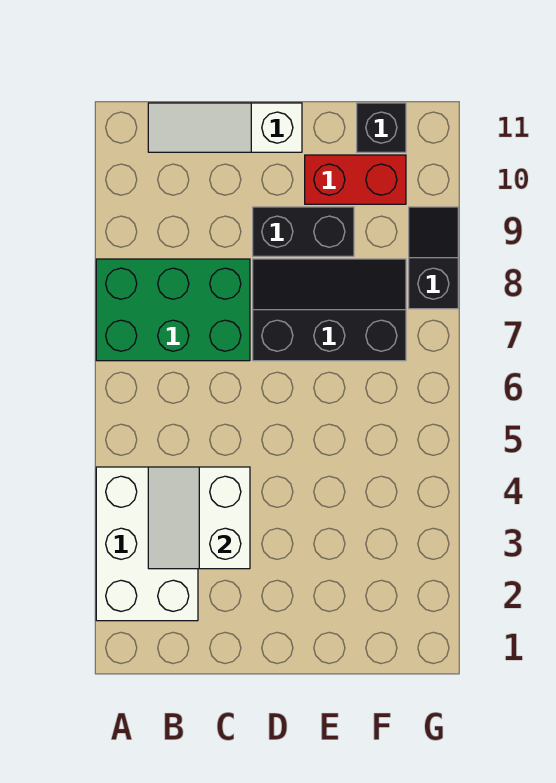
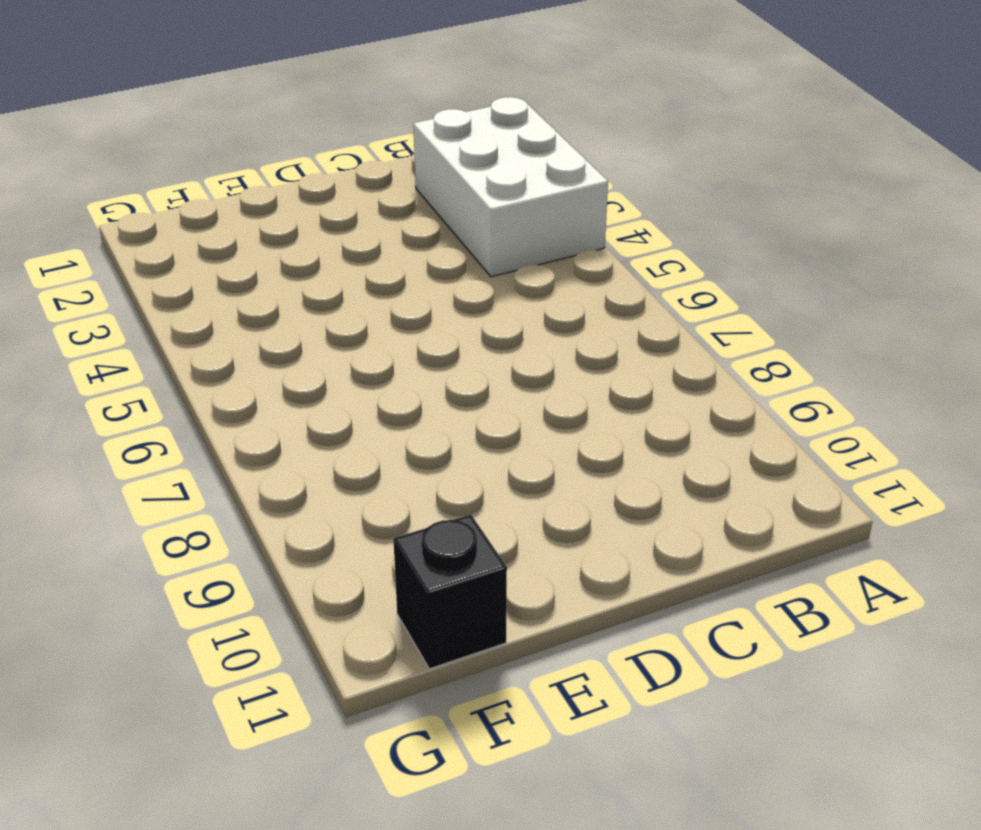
none -> green brick A7:C8 level 1
none -> white slope B11:D11 level 1 top D

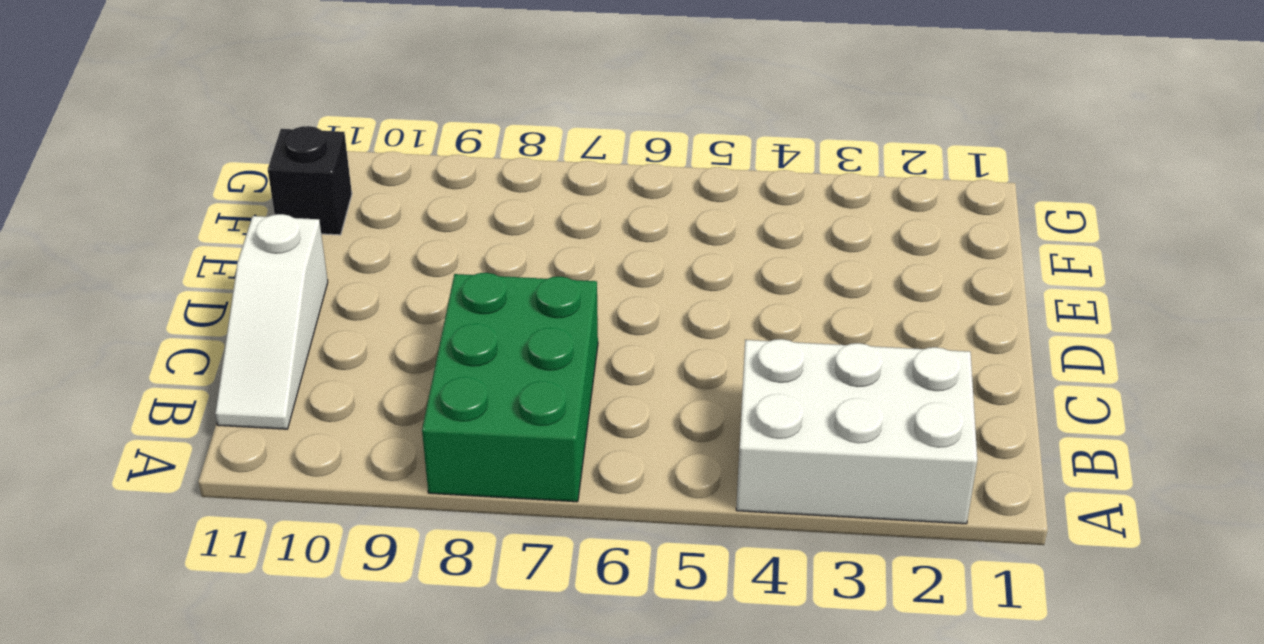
none -> black slope D7:F8 level 1 top 7
none -> black brick D9:E9 level 1

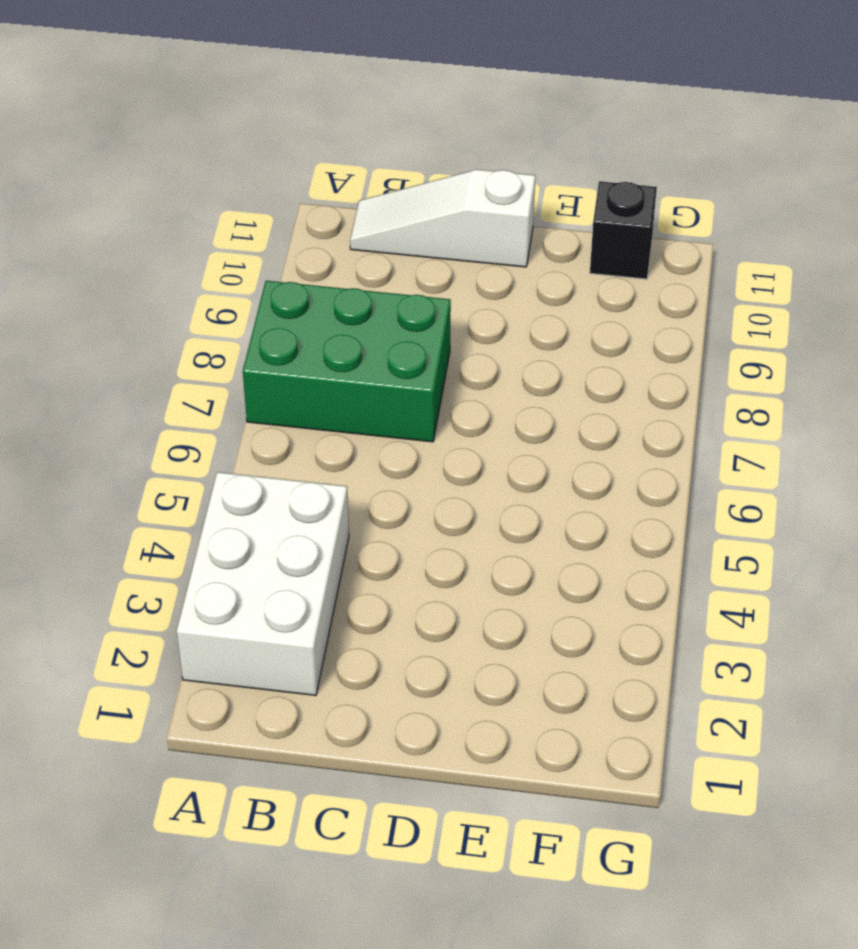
none -> black slope D7:F8 level 1 top 7
none -> black brick D9:E9 level 1

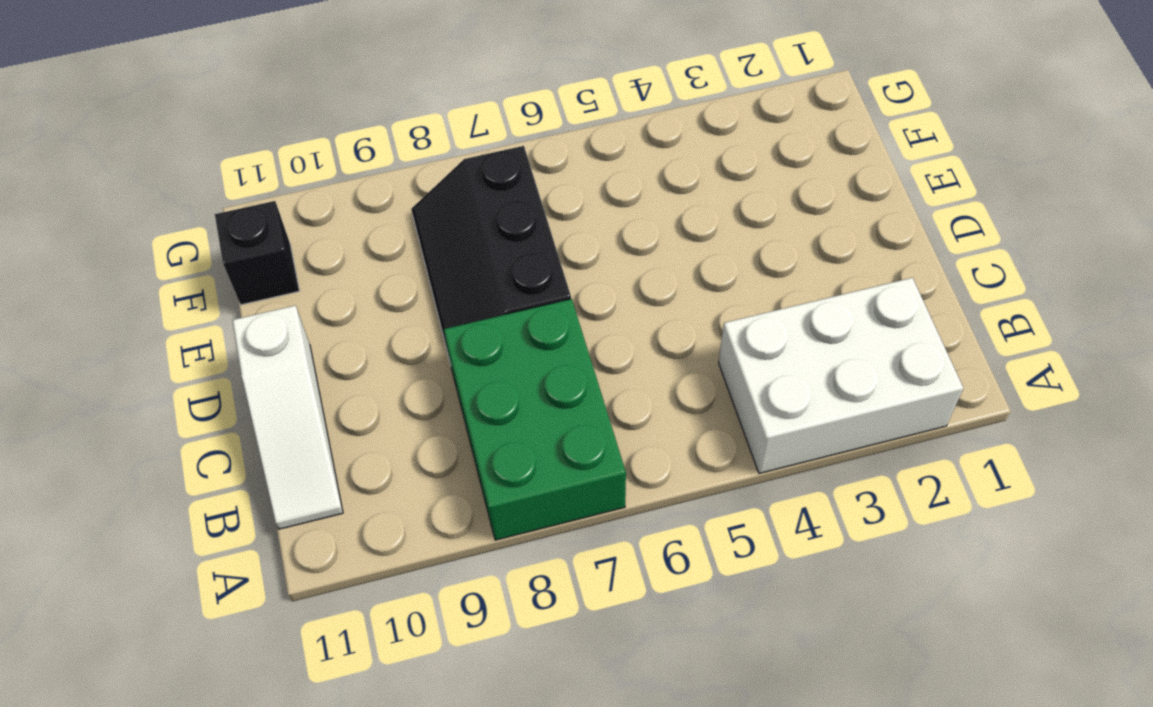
none -> black brick D9:E9 level 1
none -> red brick E10:F10 level 1

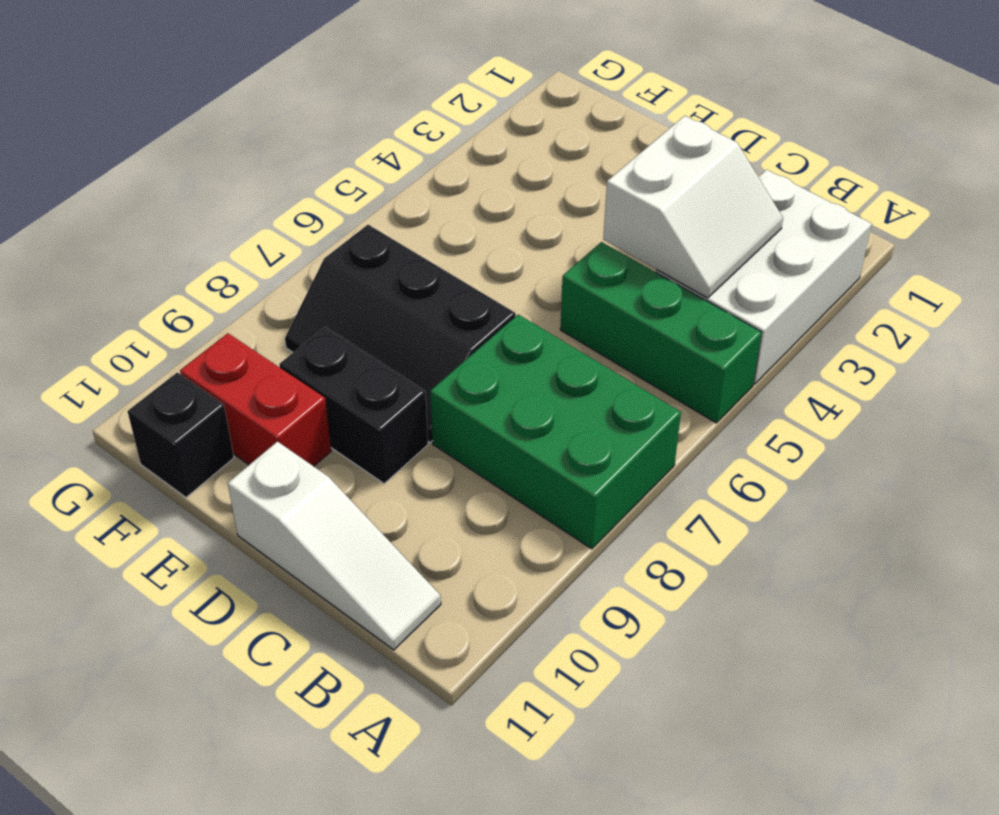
green brick A5:C5 level 1 -> none
none -> black slope G8:G9 level 1 top 8

